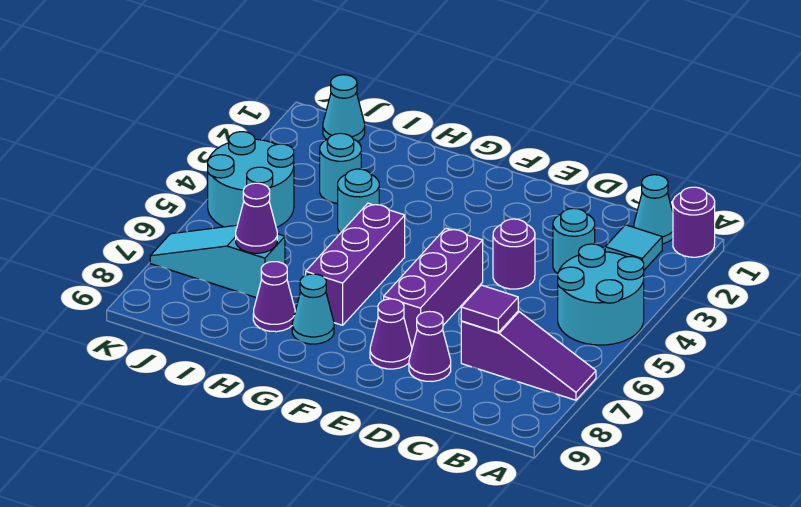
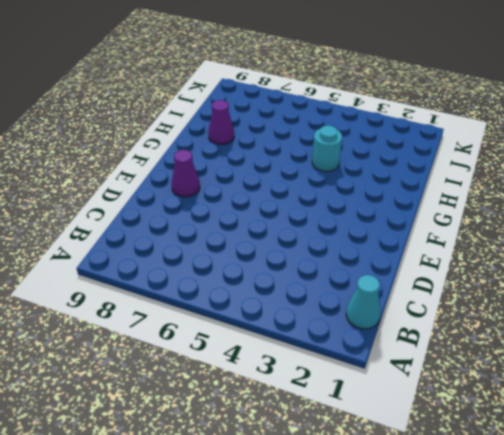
none -> purple round brick A1 level 1
none -> cyan round brick A4:B5 level 1
none -> purple slope A7:C7 level 1 top C

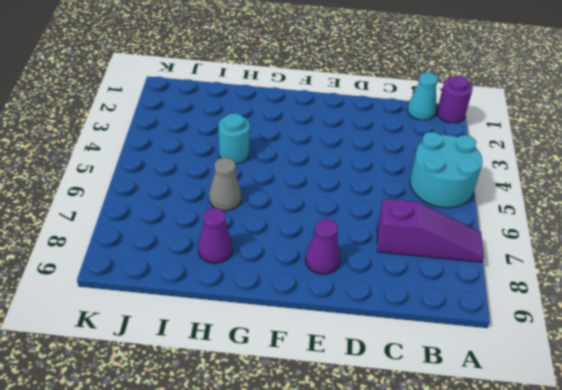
grey cone H6 level 1 -> none
none -> cyan tile B2 level 1
none -> cyan round brick C3 level 1
none -> purple round brick D4 level 1

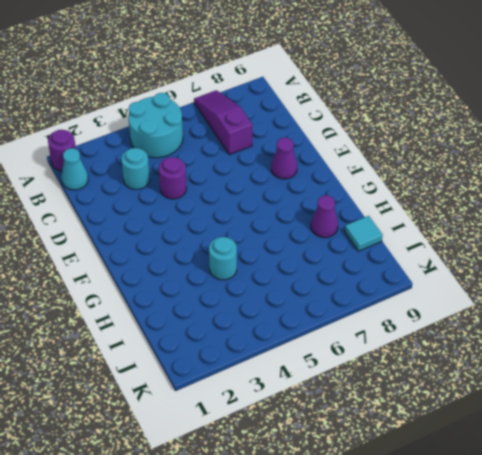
cyan tile I9 level 1 -> cyan tile B2 level 1
none -> purple cone D8 level 1
none -> purple brick E5:E7 level 1
none -> purple brick G5:G7 level 1

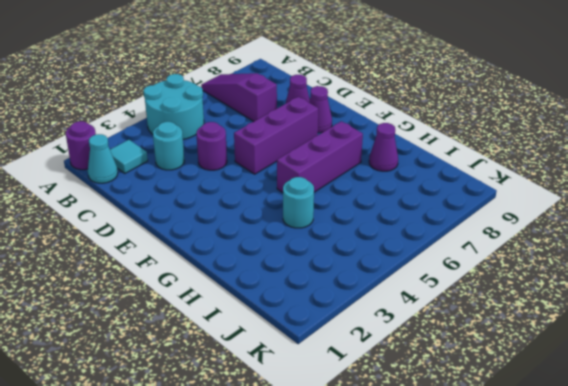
none -> cyan cone G8 level 1
none -> cyan round brick I3 level 1
none -> cyan slope I7:K7 level 1 top I

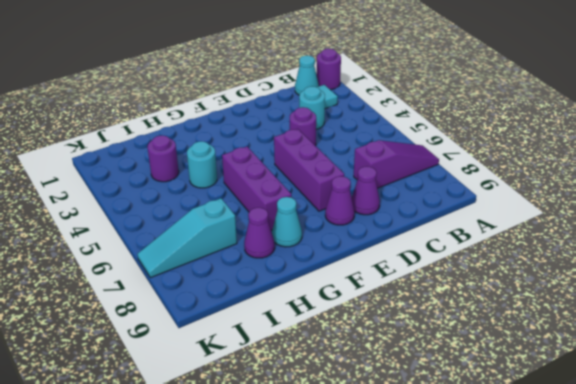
purple round brick I3 level 1 -> cyan round brick I3 level 1
none -> cyan round brick A4:B5 level 1
none -> cyan cone J1 level 1
none -> cyan round brick J4:K5 level 1

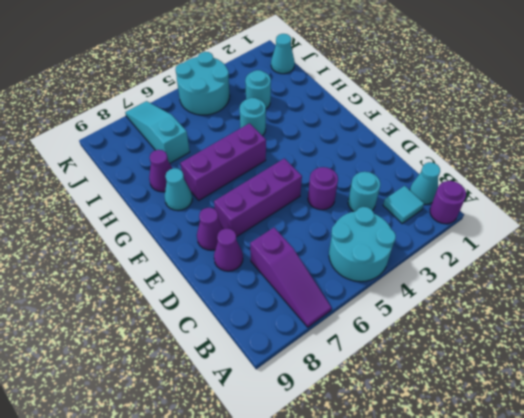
none -> purple tile C7 level 2
none -> purple cone I7 level 2

